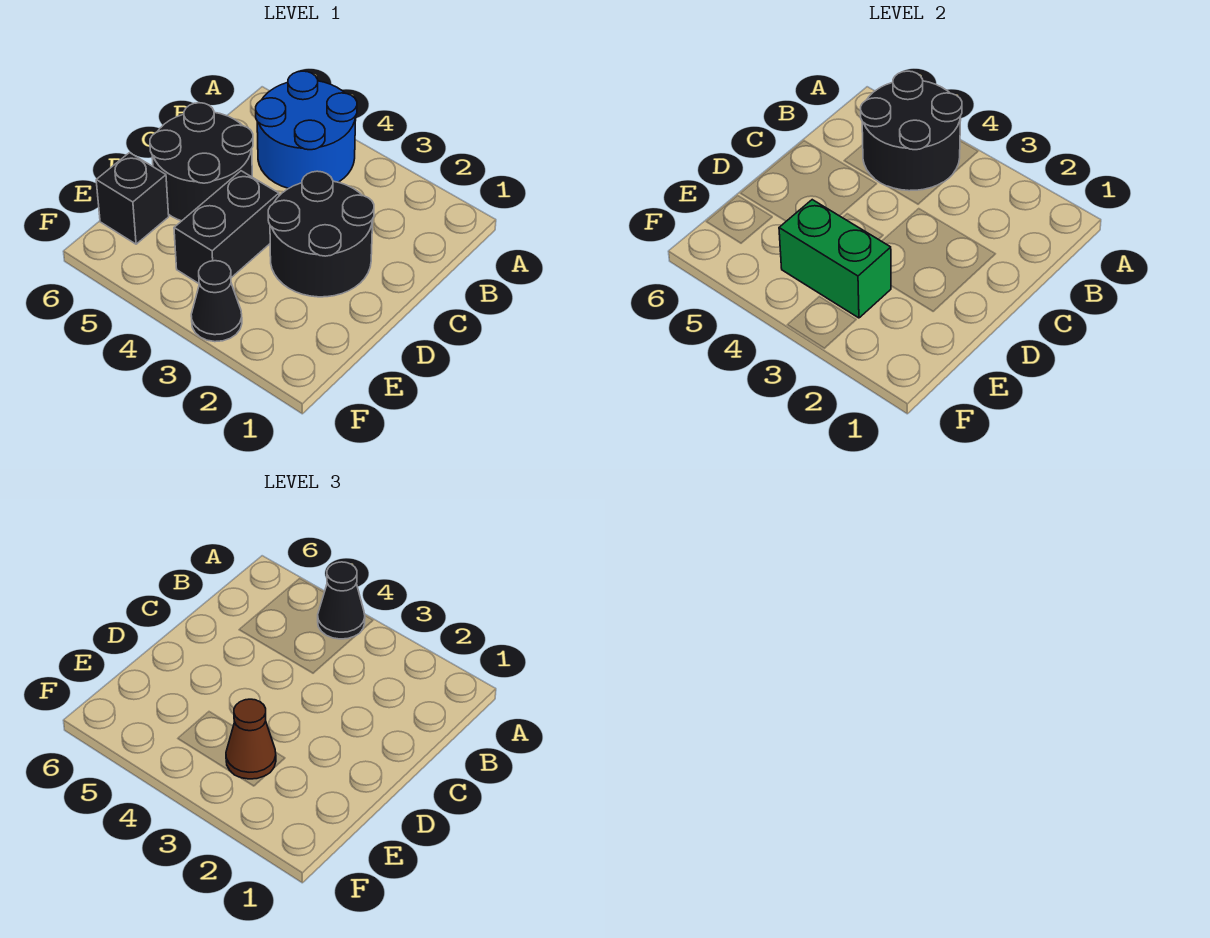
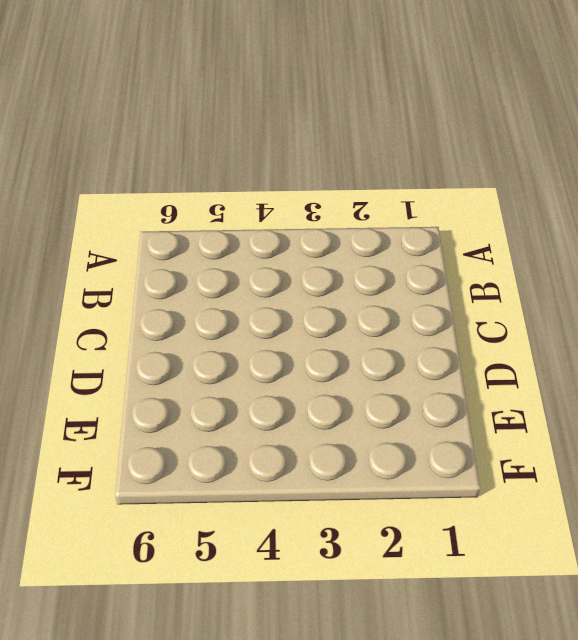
none -> blue round brick A4:B5 level 1
none -> black round brick C2:D3 level 1

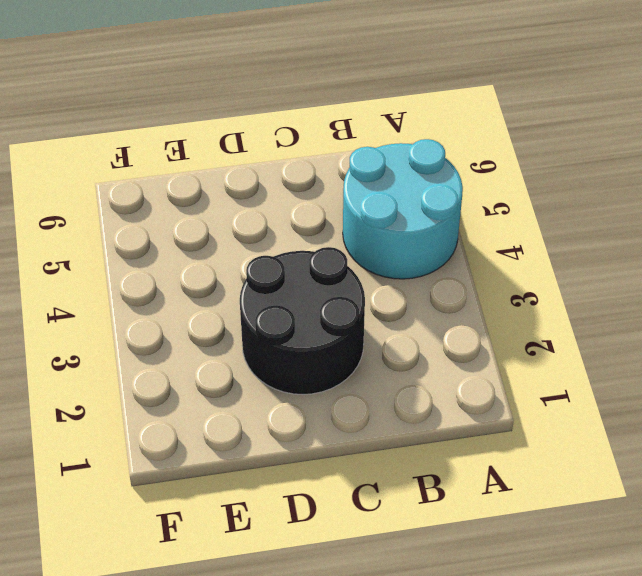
cyan round brick A4:B5 level 1 -> blue round brick A4:B5 level 1
none -> black round brick C5:D6 level 1
none -> black brick D4:E4 level 1

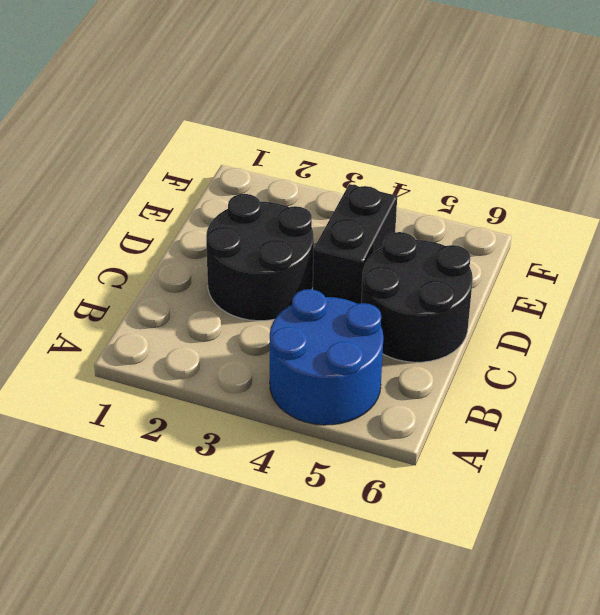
none -> black brick E6 level 1
none -> black cone F3 level 1

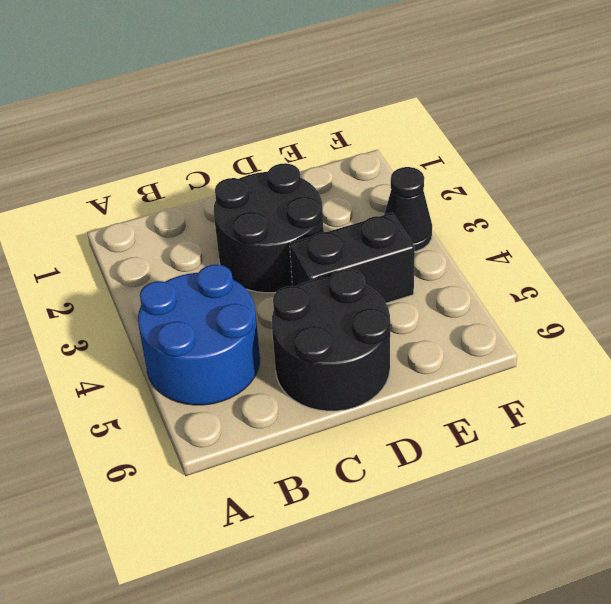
none -> black brick E6 level 1
none -> black round brick A4:B5 level 2

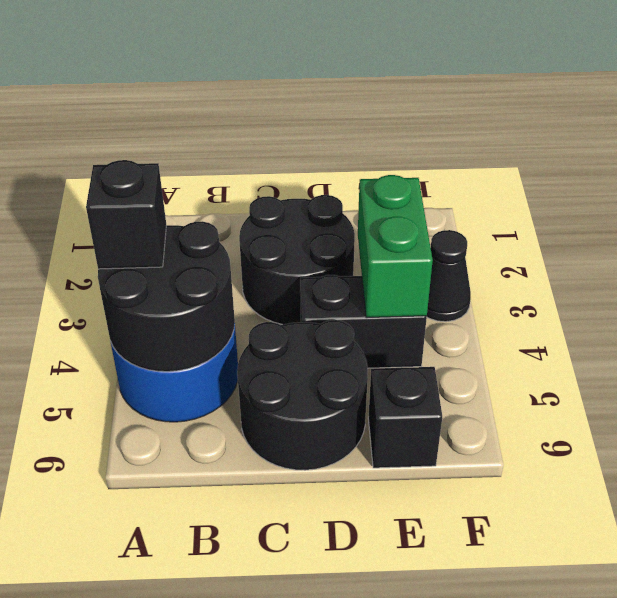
black brick A4 level 3 -> black cone A4 level 3
none -> brown cone E3 level 3

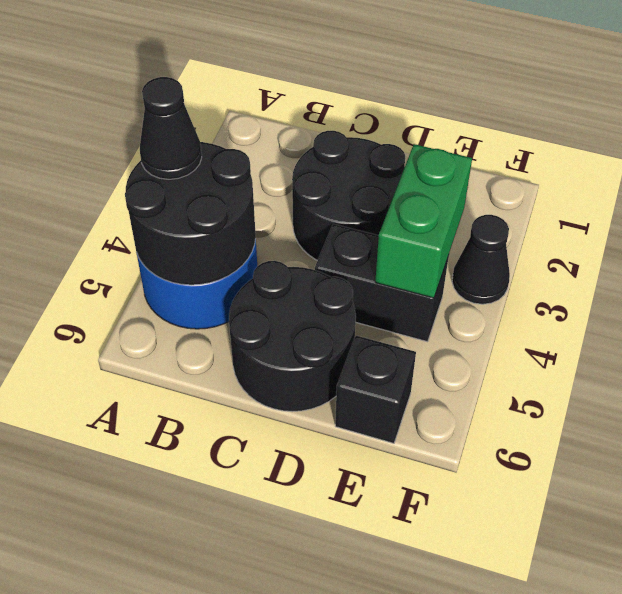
none -> brown cone E3 level 3

